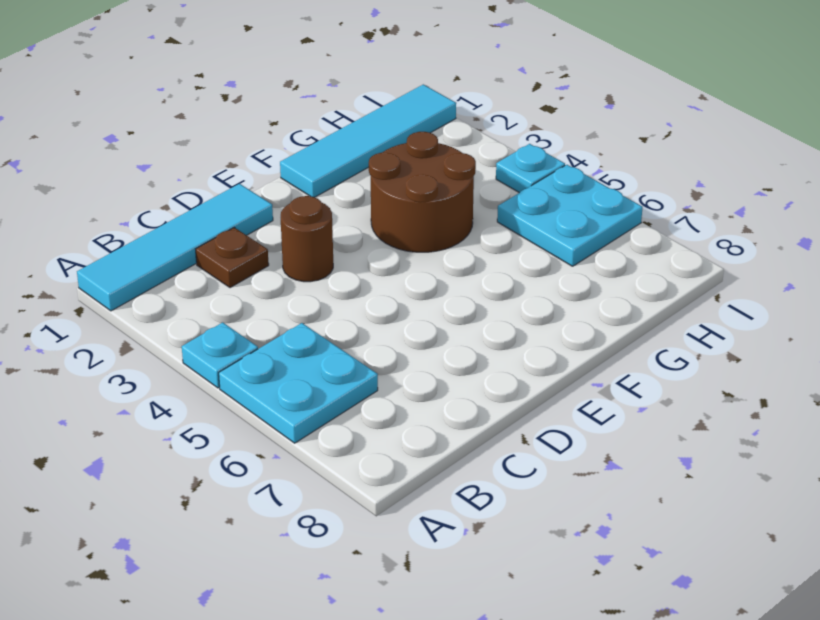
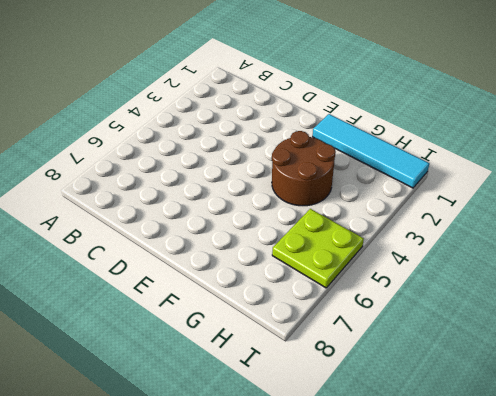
lime plate H5:I6 level 1 -> cyan plate H5:I6 level 1
none -> cyan tile A1:D1 level 1
none -> cyan plate A4 level 1

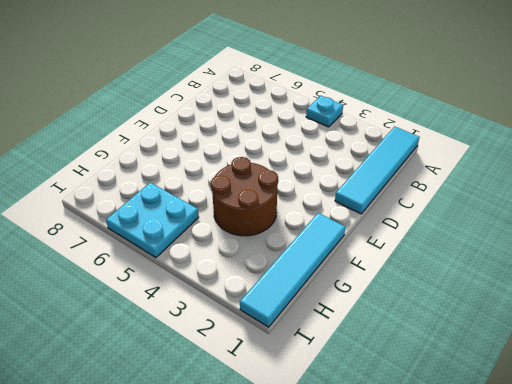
none -> cyan plate A5:B6 level 1
none -> brown plate C2 level 1

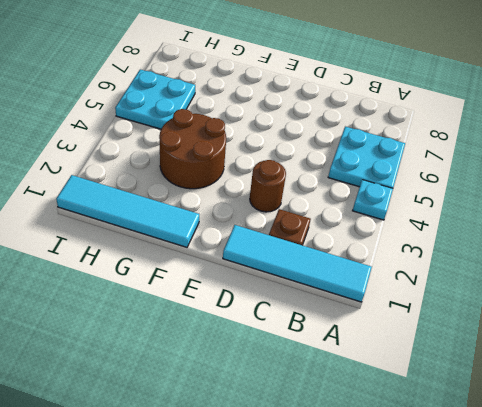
none -> cyan plate I4 level 1

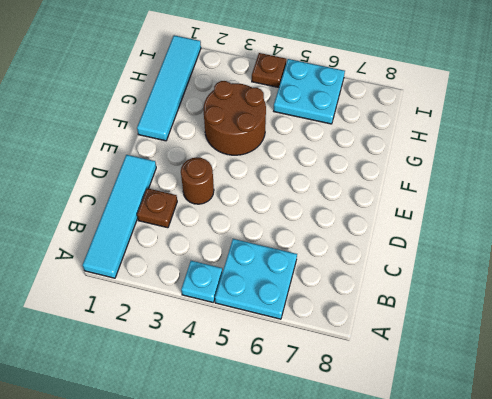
brown plate I4 level 1 -> cyan plate I4 level 1

